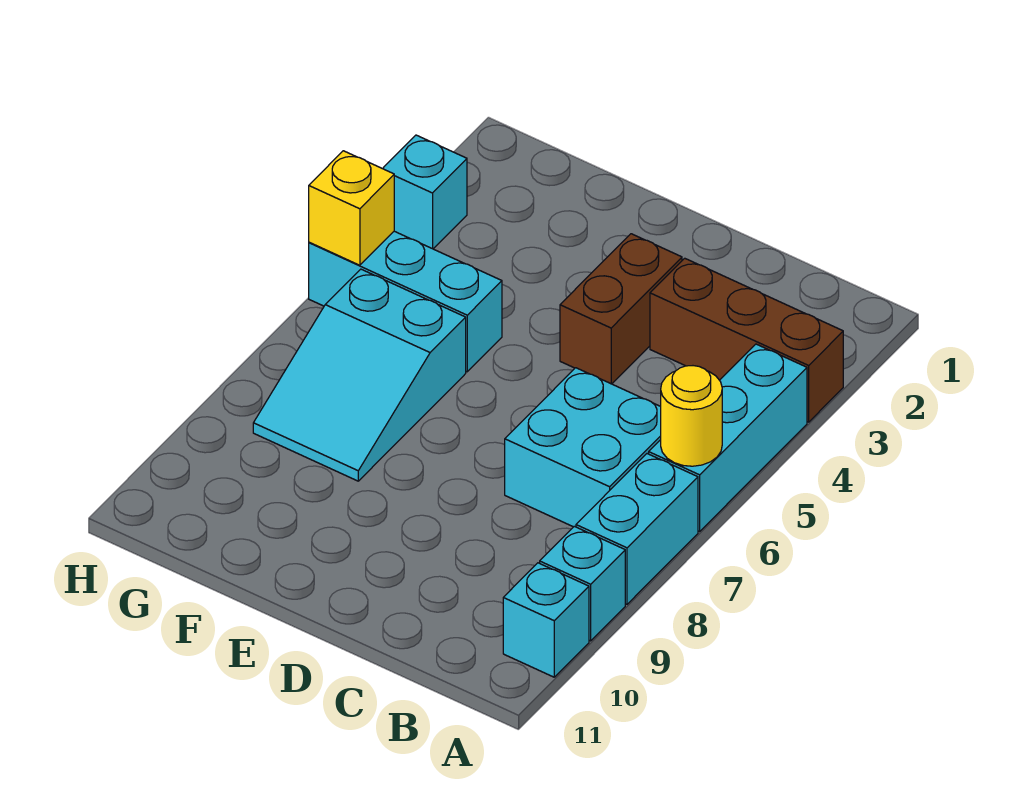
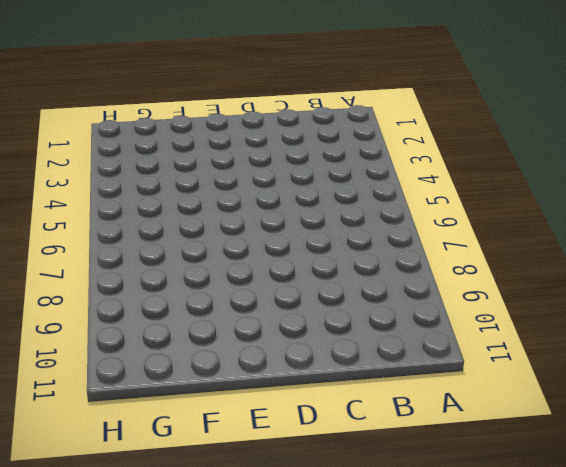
none -> brown brick A3:C3 level 1
none -> cyan brick A4:A6 level 1
none -> cyan brick A7:A8 level 1

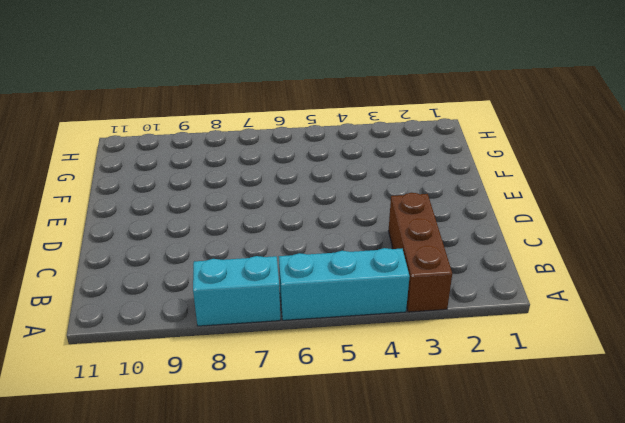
none -> cyan brick A9 level 1
none -> cyan brick A10 level 1
none -> cyan brick B6:C7 level 1

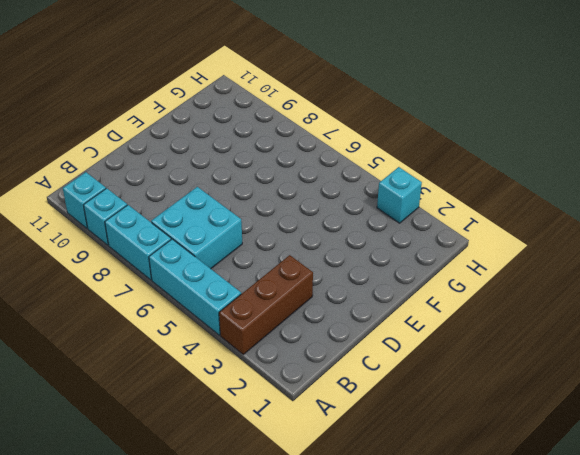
none -> brown brick D3:D4 level 1
none -> cyan brick F5:H5 level 1
none -> cyan slope F6:G8 level 1 top 6

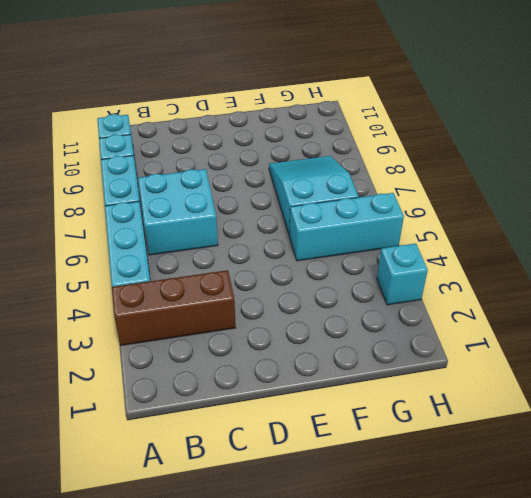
none -> brown brick D3:D4 level 1
none -> yellow round brick A6 level 2
none -> yellow brick H5 level 2

